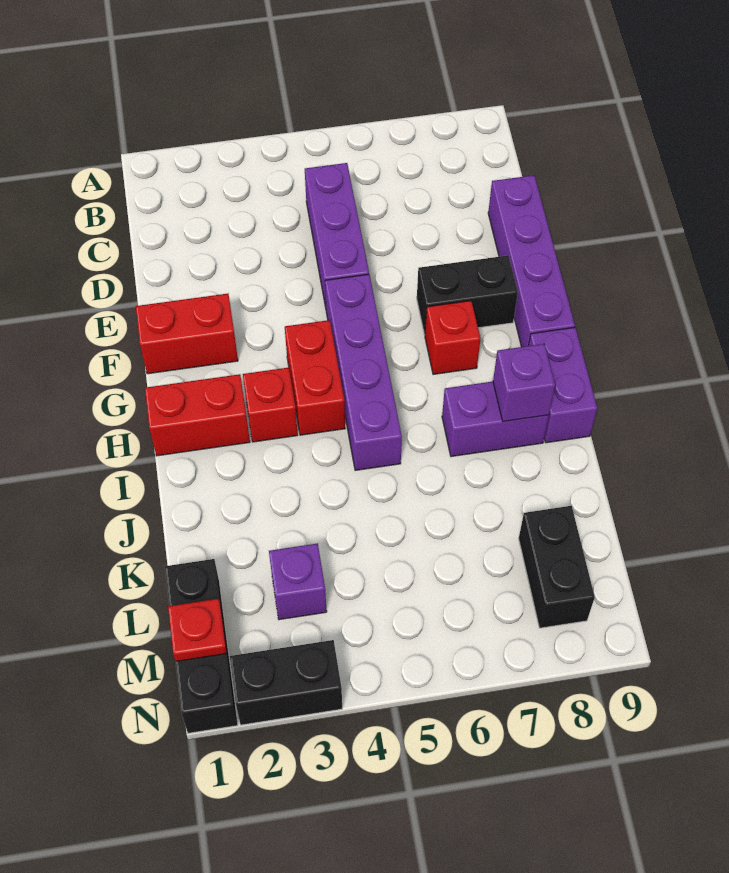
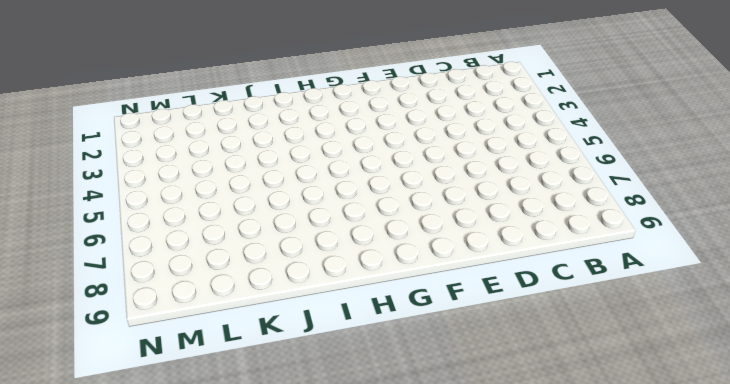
none -> purple brick C5:E5 level 1
none -> purple brick D9:G9 level 1
none -> red brick F1:F2 level 1

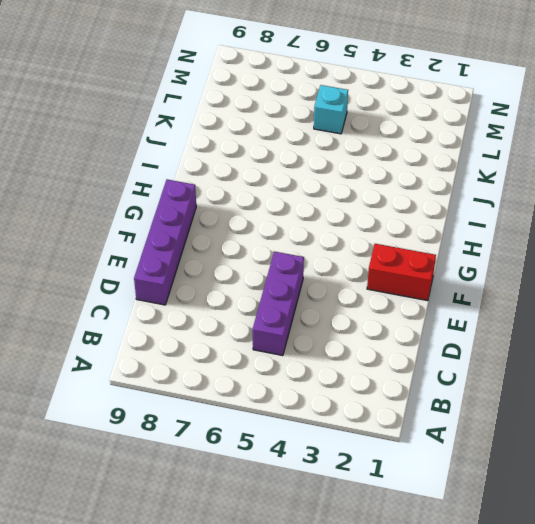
cyan brick L5 level 1 -> none
none -> purple brick F5:I5 level 1
none -> black brick F7:F8 level 1
none -> red brick G4:H4 level 1

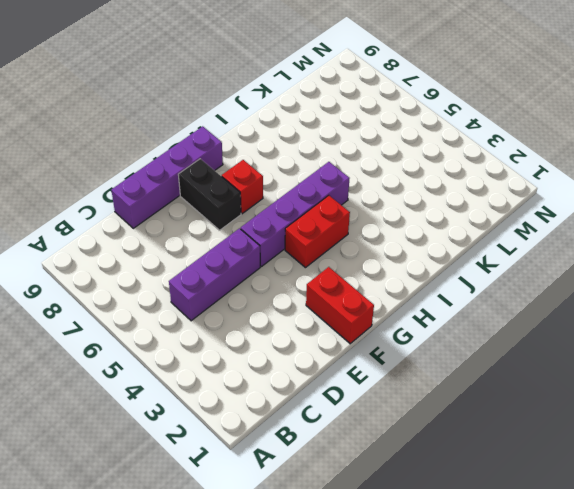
none -> red brick H1:H2 level 1
none -> red brick H3 level 1
none -> purple brick H9:I9 level 1

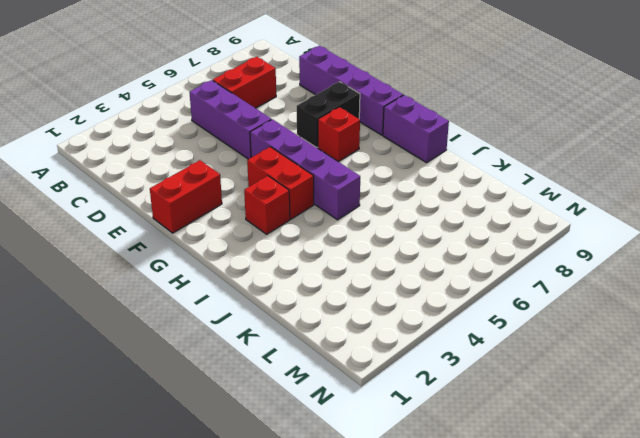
red brick C6:C7 level 1 -> red brick H1:H2 level 1
none -> purple brick I7:I8 level 1
none -> black brick L1:N1 level 1
none -> purple brick L3 level 1

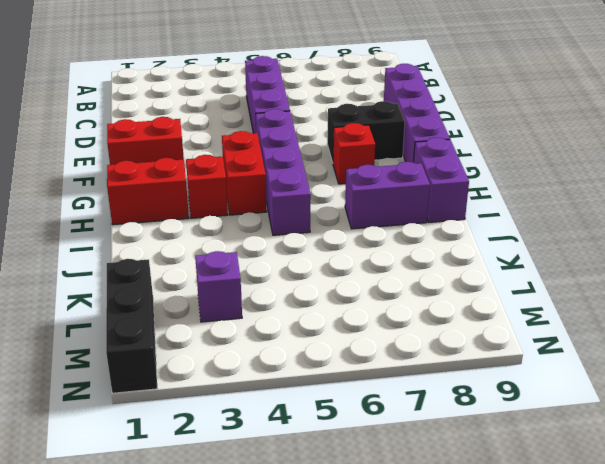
none -> black brick L8:M8 level 1
none -> black brick N2:N3 level 1
none -> purple brick I8 level 2

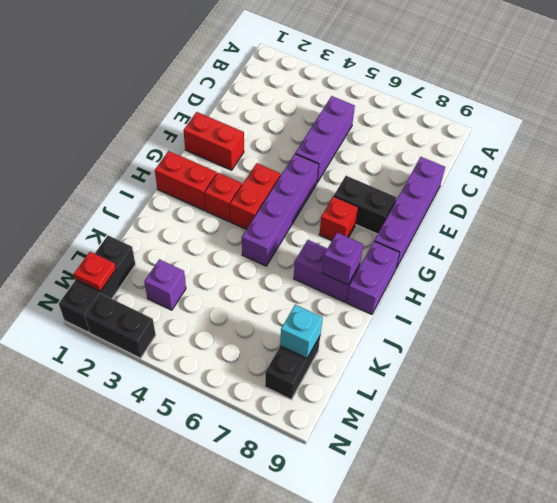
cyan brick L8 level 2 -> none

